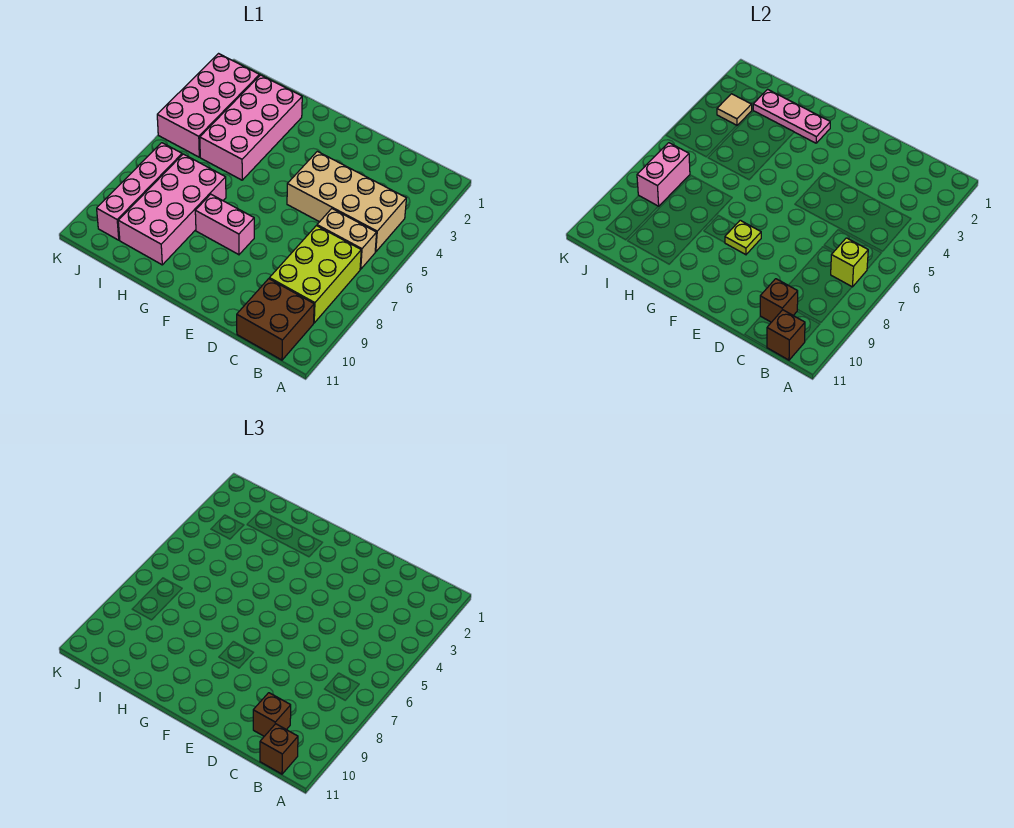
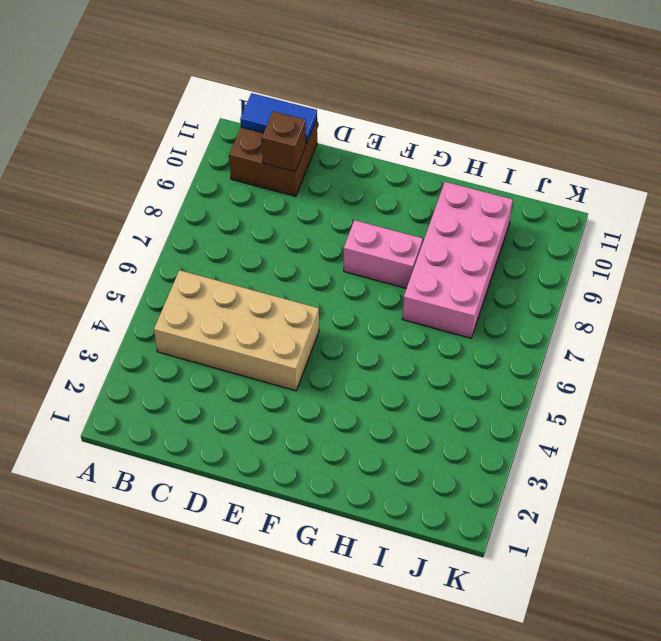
blue tile B11:C11 level 2 -> brown brick B11 level 2
none -> tan brick B6:C6 level 1
none -> lime brick B7:C9 level 1
none -> pink brick H2:I5 level 1

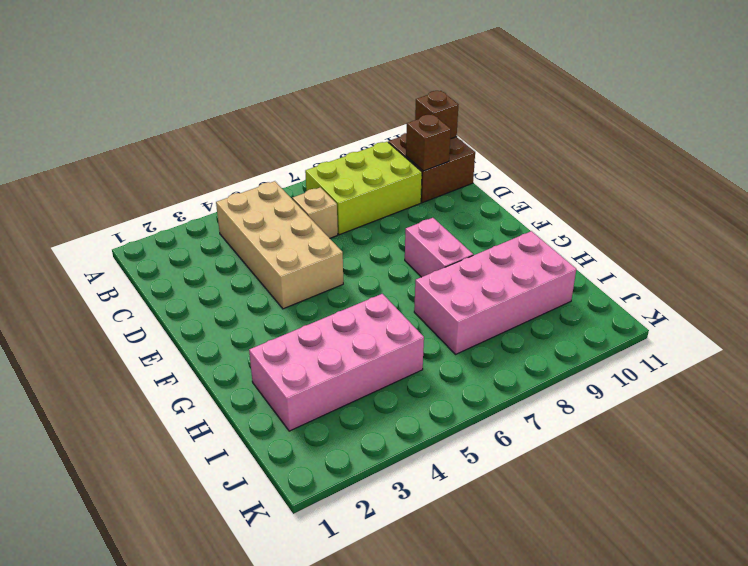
tan brick C6 level 1 -> tan brick B6:C6 level 1
none -> pink brick J2:K5 level 1
none -> pink brick J7:J10 level 1
none -> lime brick B7 level 2

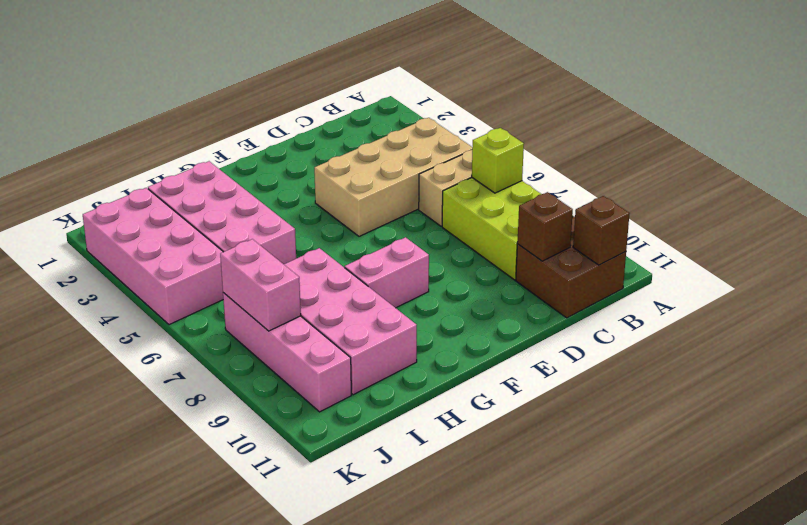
none -> lime plate F8 level 2
none -> pink plate G2:I2 level 2
none -> tan tile J3 level 2

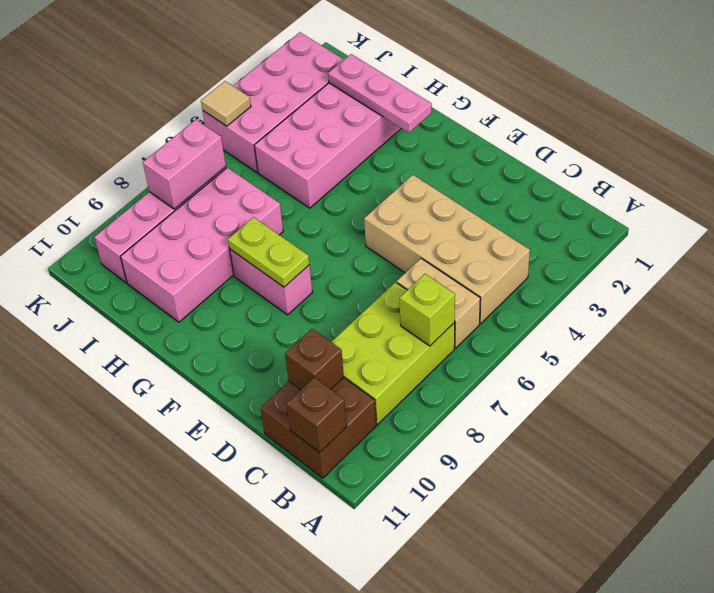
lime plate F8:G8 level 2 -> lime plate F8 level 2
tan tile K5 level 2 -> tan tile J3 level 2
none -> brown brick B11 level 3
none -> brown brick C10 level 3

